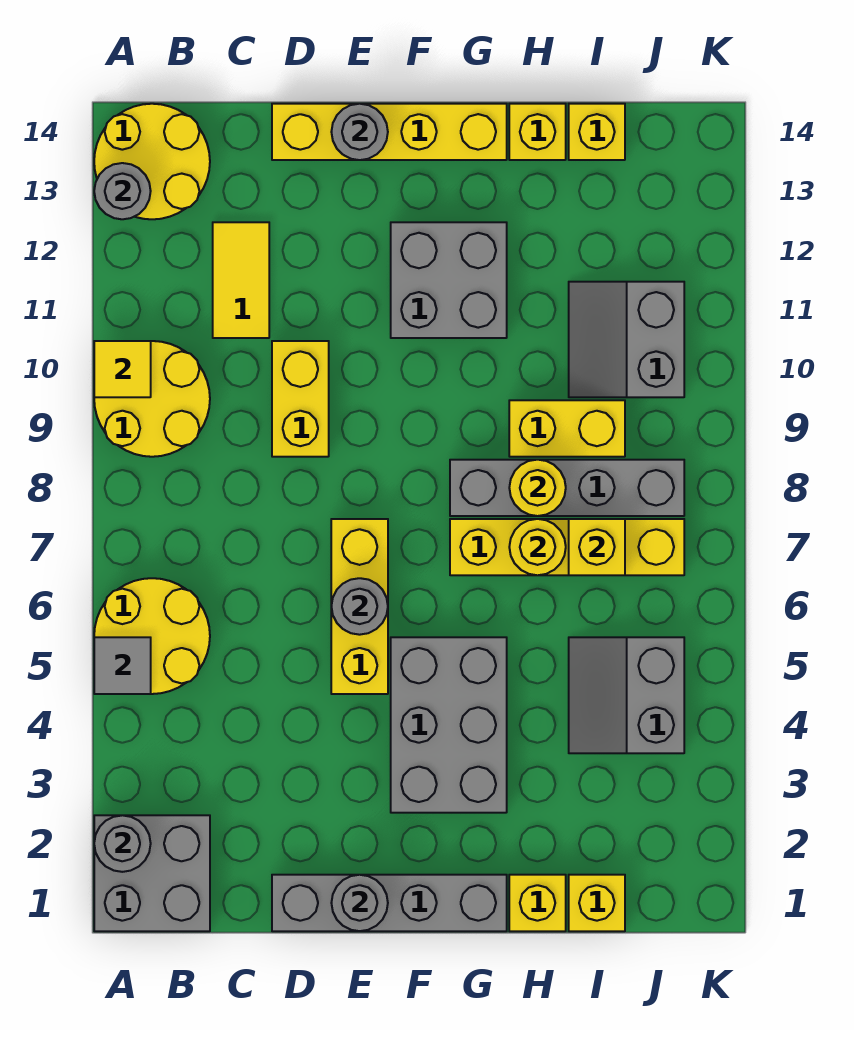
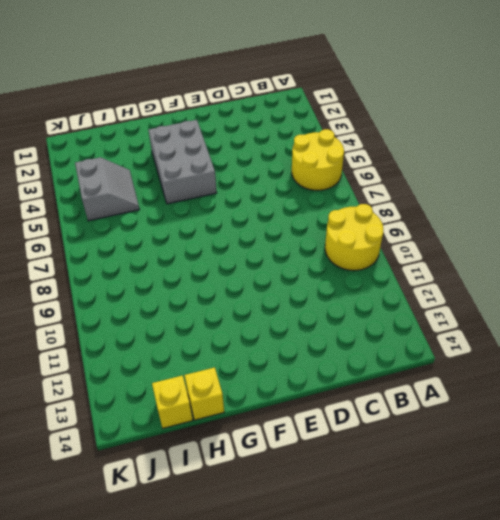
none -> grey brick A1:B2 level 1
none -> yellow round brick A13:B14 level 1
none -> yellow tile C11:C12 level 1
none -> grey brick D1:G1 level 1

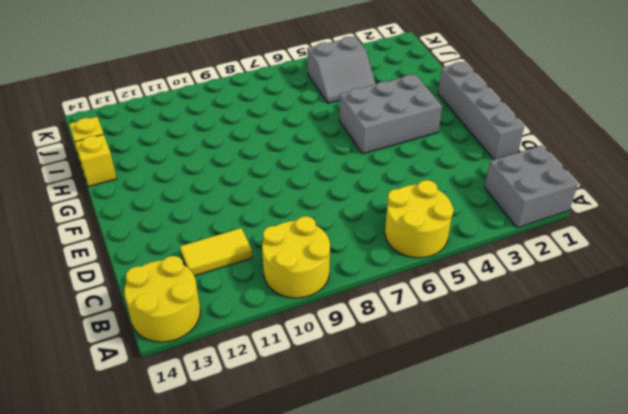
none -> yellow brick D9:D10 level 1
none -> yellow brick D14:G14 level 1
none -> yellow brick E5:E7 level 1
none -> grey brick F11:G12 level 1

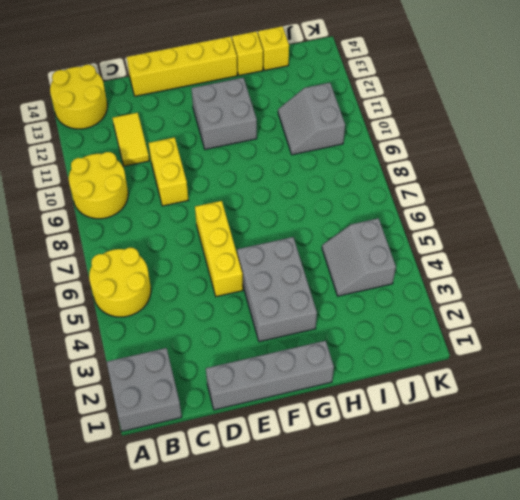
none -> yellow brick G7:J7 level 1
none -> grey brick G8:J8 level 1
none -> yellow brick H1 level 1
none -> yellow brick H9:I9 level 1

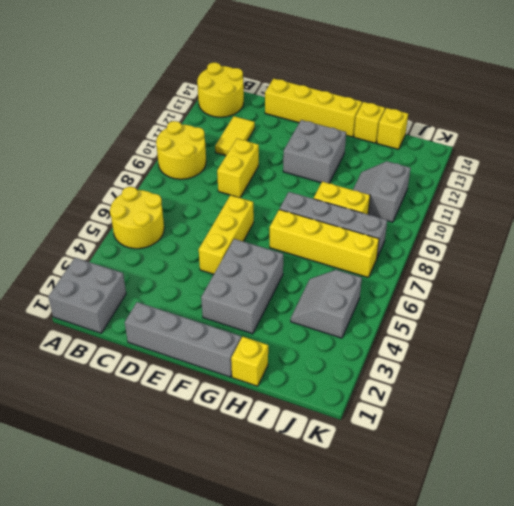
none -> yellow brick I1 level 1
none -> grey round brick A2 level 2
none -> grey tile A5 level 2
none -> yellow tile A10 level 2

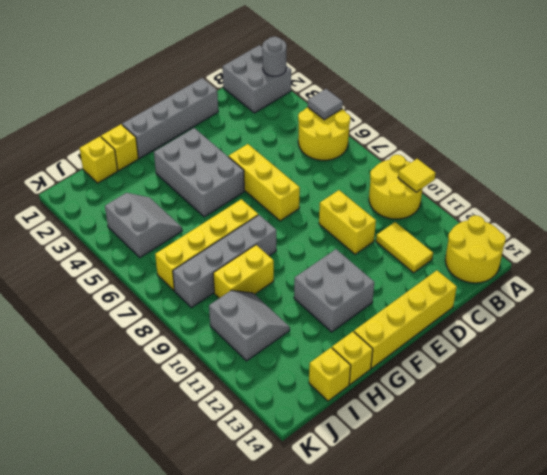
none -> grey round brick A13 level 2
none -> grey round brick E1 level 2
none -> grey round brick E6 level 2
none -> grey round brick E14 level 2

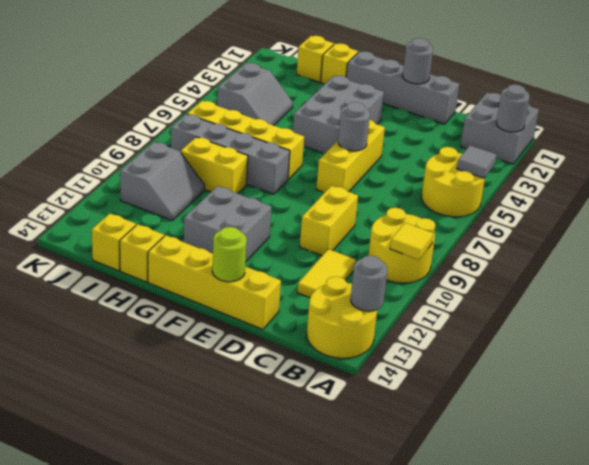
lime round brick E14 level 2 -> grey round brick E14 level 2
none -> yellow round brick H7 level 2
none -> yellow round brick H8 level 2
none -> yellow brick I7 level 2

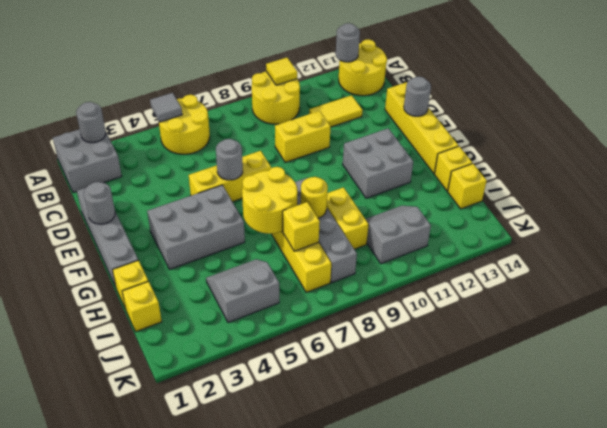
yellow round brick G6:H7 level 2 -> yellow round brick H7 level 2

